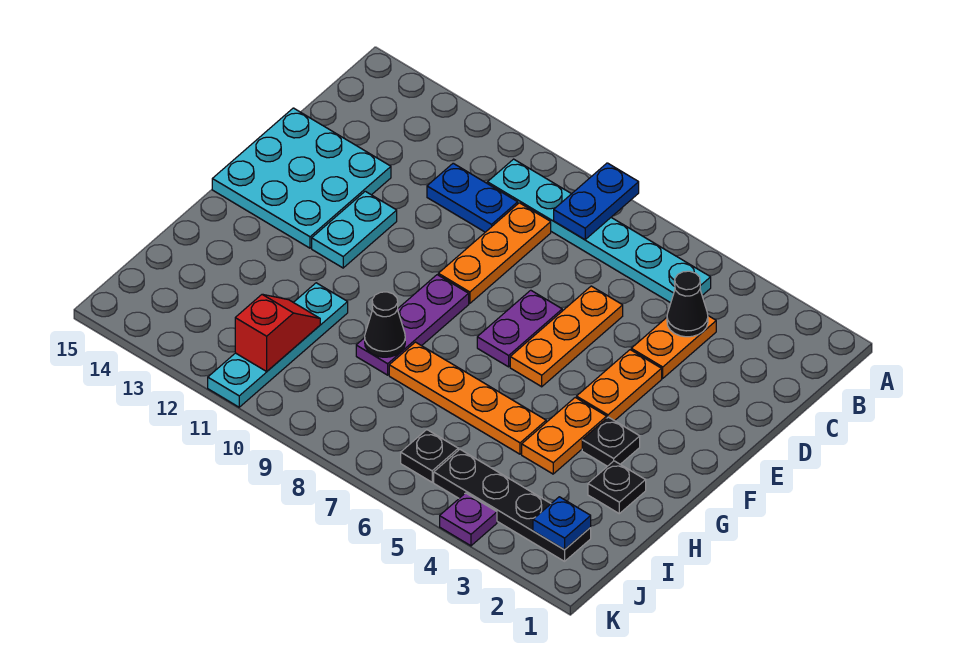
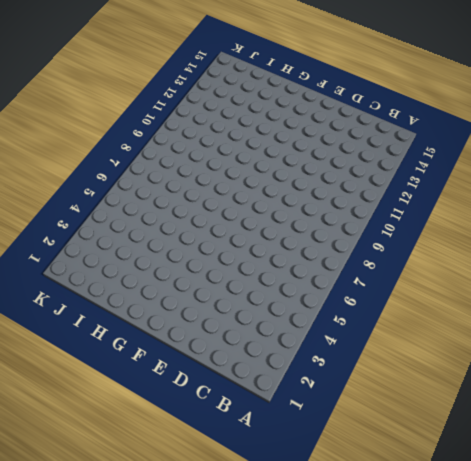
none -> cyan plate B5:B10 level 1
none -> orange plate C4:D4 level 1
none -> orange plate C9:E9 level 1

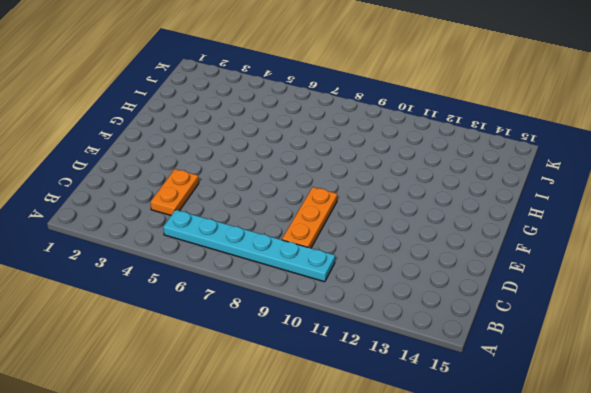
none -> blue plate C10:C11 level 1
none -> orange plate D6:F6 level 1
none -> cyan plate D13:F15 level 1

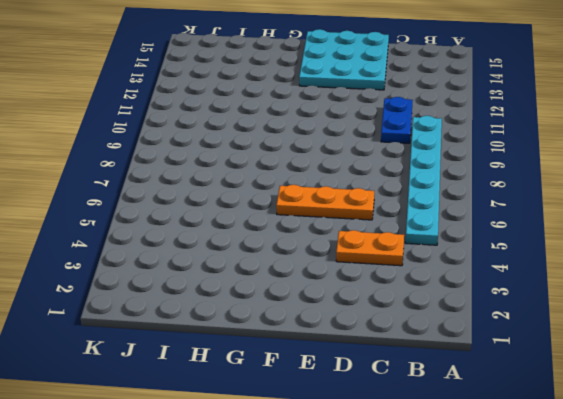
none -> orange plate C9:E9 level 1
none -> orange plate E4:F4 level 1
none -> purple plate E7:F7 level 1

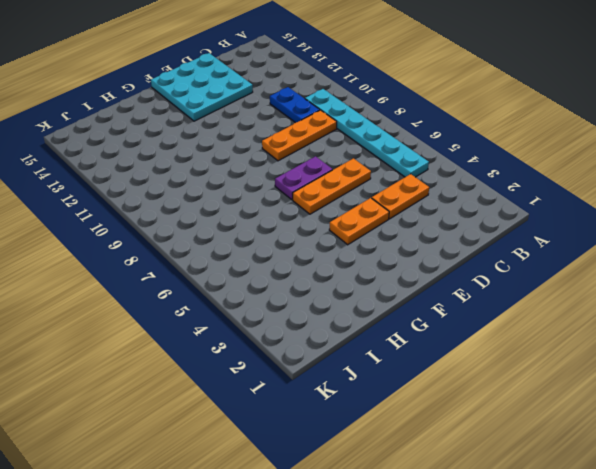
none -> cyan plate E12:F12 level 1
none -> purple plate F9:H9 level 1
none -> black plate G3 level 1

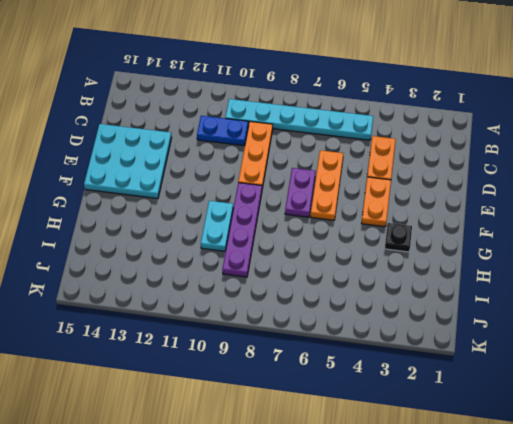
purple plate F9:I9 level 1 -> purple plate F9:H9 level 1
cyan plate G10:H10 level 1 -> cyan plate E12:F12 level 1
none -> orange plate G4:H4 level 1
none -> black plate H2 level 1
none -> orange plate H5:H8 level 1

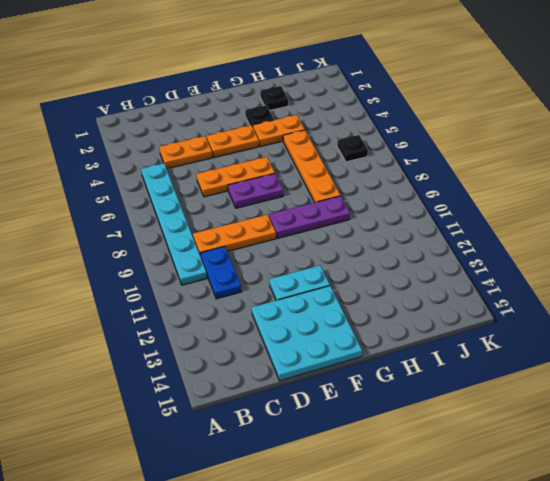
none -> cyan plate H11:K11 level 1
none -> black plate J2:J5 level 1
none -> purple plate K4 level 1

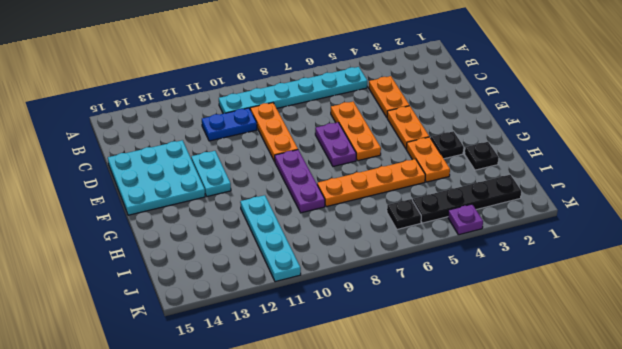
none -> blue plate A8:B8 level 2
none -> black cone C4 level 2
none -> black cone H9 level 2

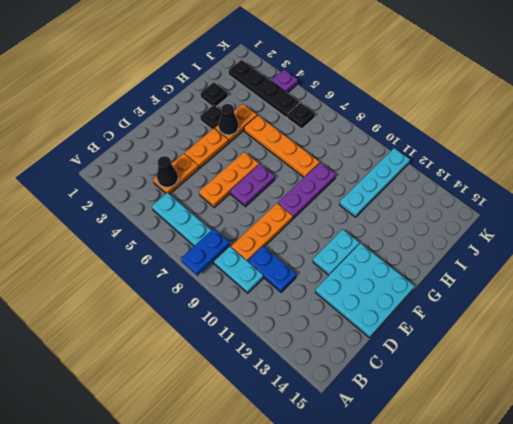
black cone G4 level 2 -> black cone H9 level 2
none -> red slope I11:J11 level 2 top J
none -> blue plate J2 level 2

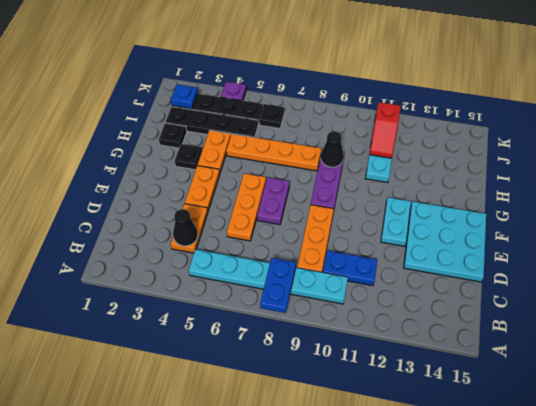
black plate I2:I5 level 1 -> none

